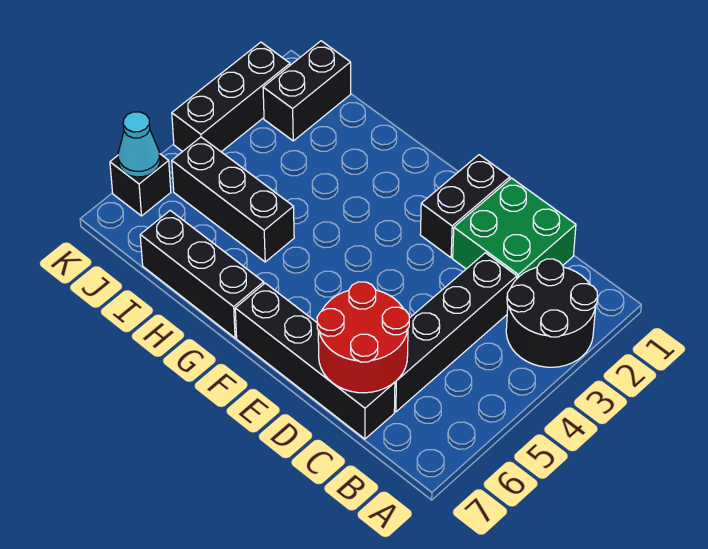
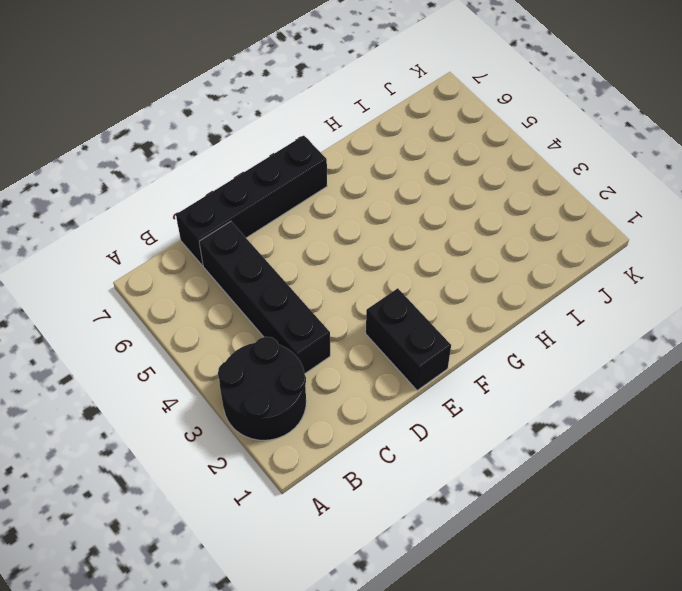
none -> green brick C1:D2 level 1
none -> black brick G7:I7 level 1
none -> black brick H5:J5 level 1

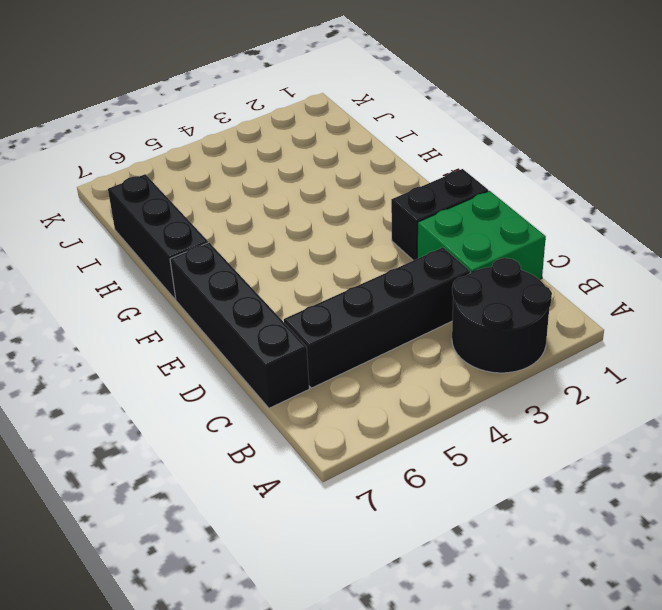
none -> black brick H5:J5 level 1
none -> black brick J1:J2 level 1
none -> black brick K2:K4 level 1

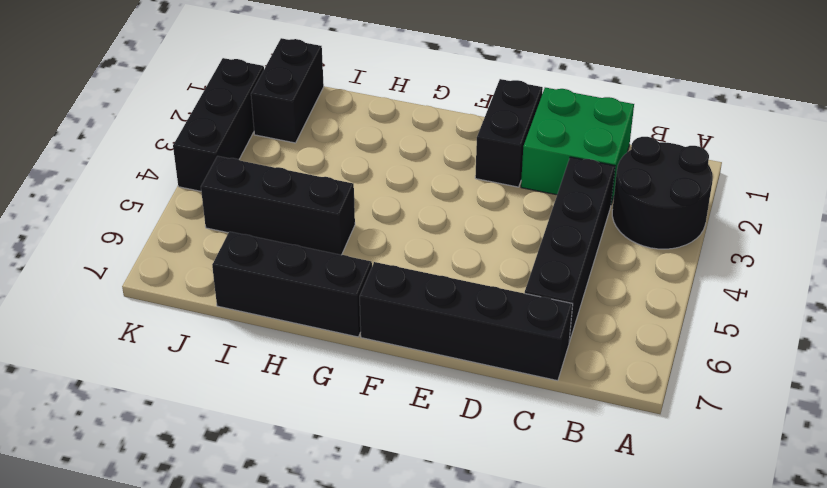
none -> black brick K6 level 1
none -> red round brick C6:D7 level 2
none -> cyan cone K6 level 2

